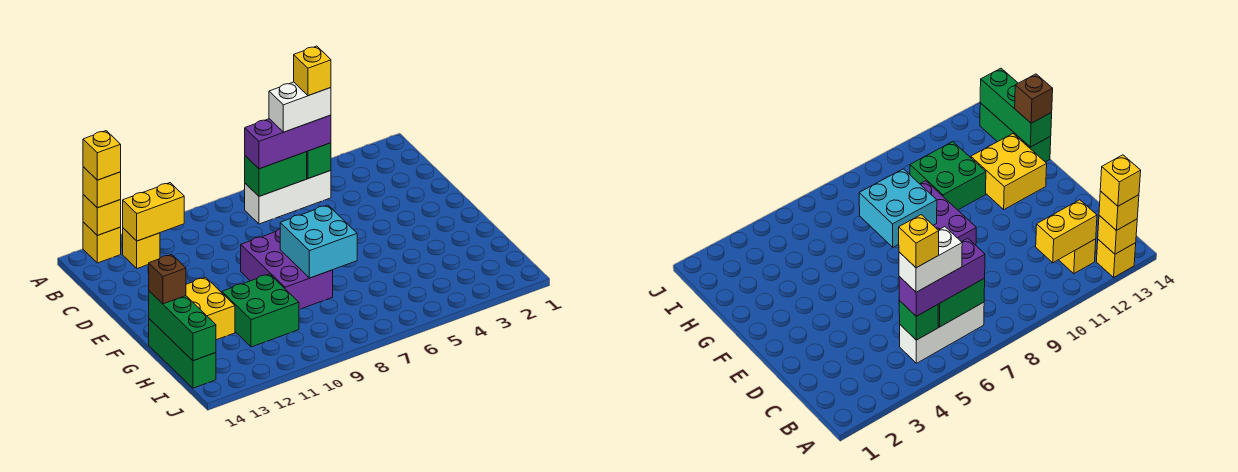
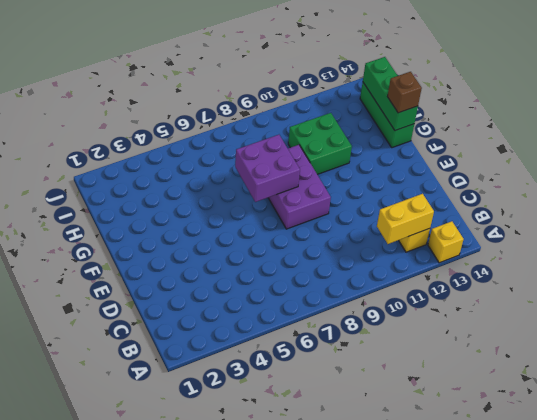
purple brick F7:G8 level 2 -> cyan brick F7:G8 level 2
none -> white brick B5:B7 level 1
none -> yellow brick F12:G13 level 1
none -> yellow brick A13 level 2

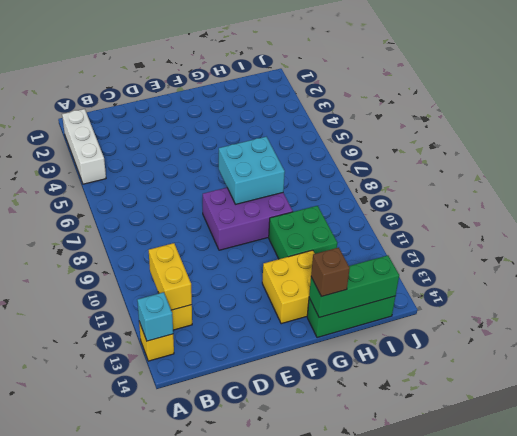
white brick A2:A4 level 1 -> white brick B5:B7 level 1
cyan brick A13 level 2 -> yellow brick A13 level 2
none -> green brick B5 level 2
none -> green brick B6:B7 level 2
none -> yellow brick A13 level 3

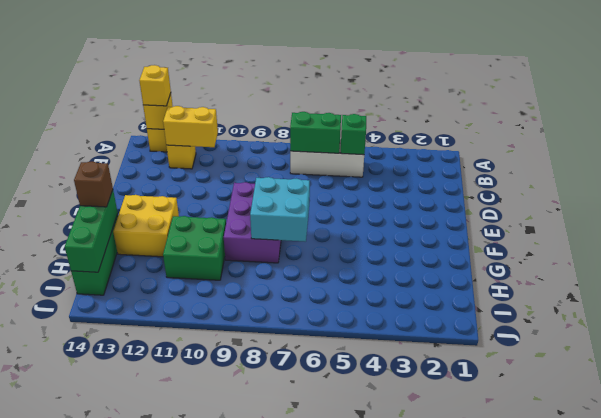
none -> purple brick B5:B7 level 3
none -> yellow brick A13 level 4
none -> white brick B5:B6 level 4

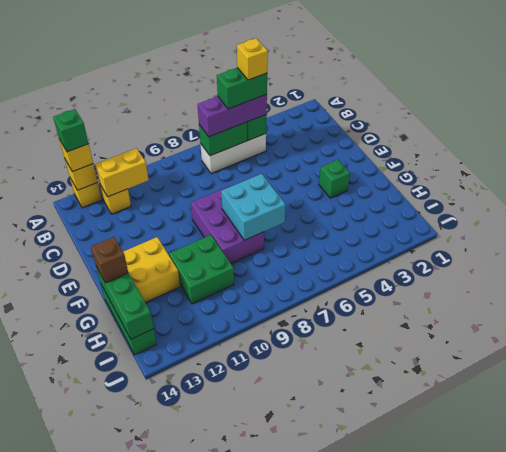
green brick A13 level 4 -> yellow brick A13 level 4
green brick B5:B6 level 4 -> white brick B5:B6 level 4
green brick F3 level 1 -> none

